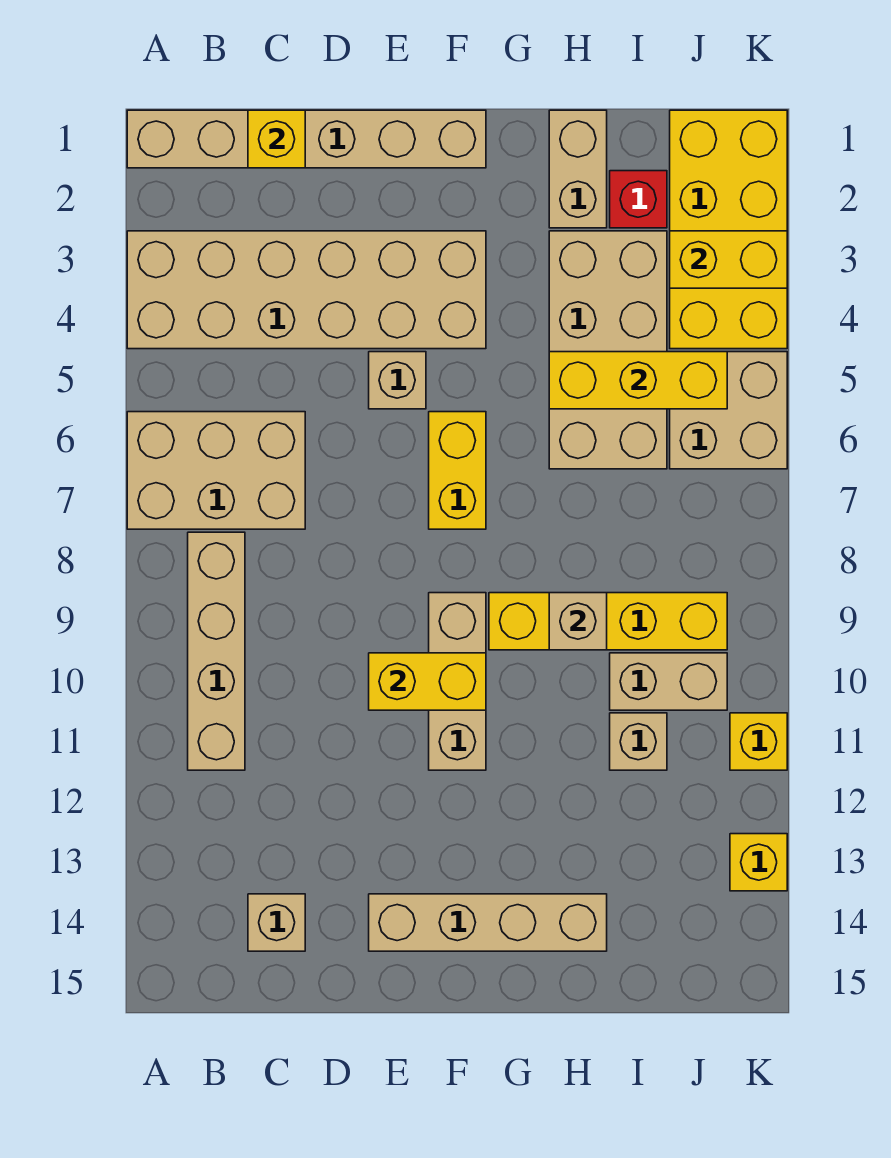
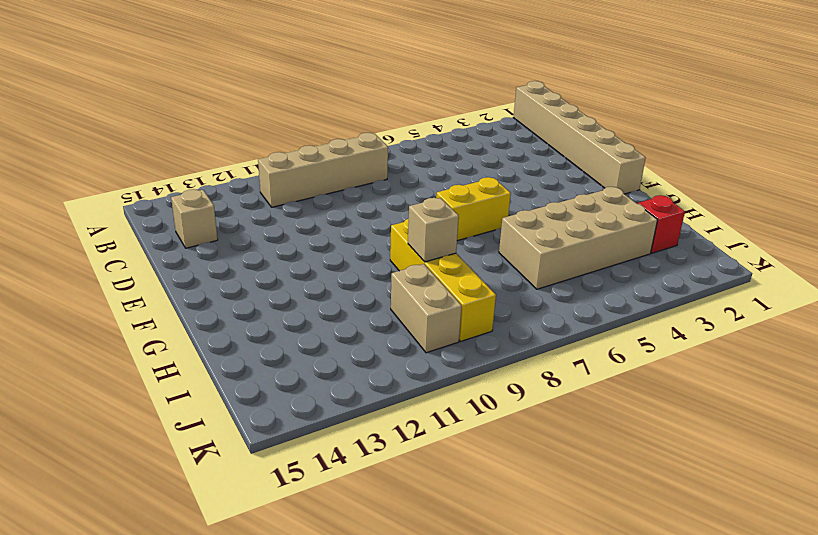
none -> tan brick A3:F4 level 1
none -> tan brick A6:C7 level 1
none -> tan brick E5 level 1

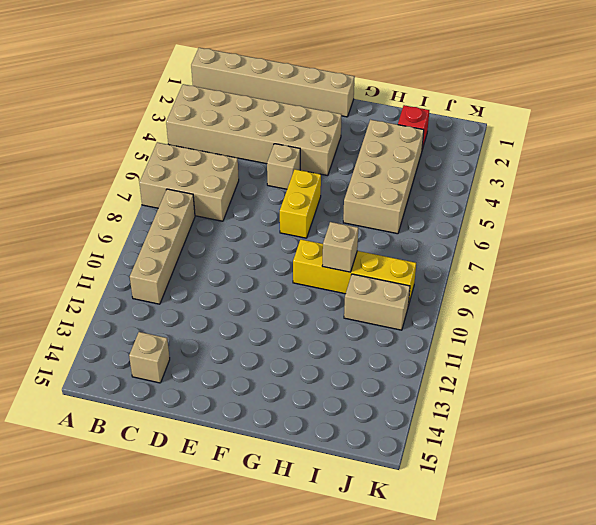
none -> tan brick E14:H14 level 1
none -> tan brick F9:F11 level 1
none -> tan brick H1:H2 level 1

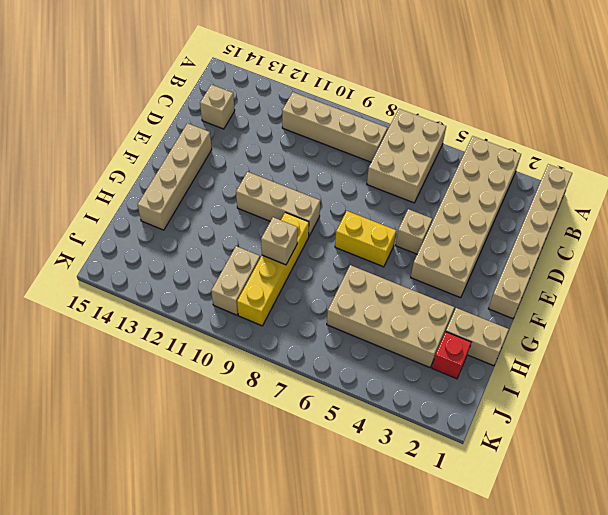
none -> tan brick I11 level 1
none -> yellow brick J1:K4 level 1
none -> tan brick J5:K6 level 1

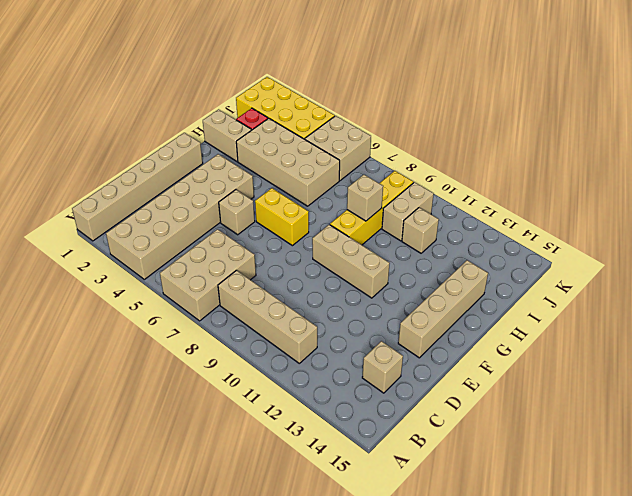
none -> yellow brick K11 level 1
none -> yellow brick K13 level 1
none -> yellow brick C1 level 2

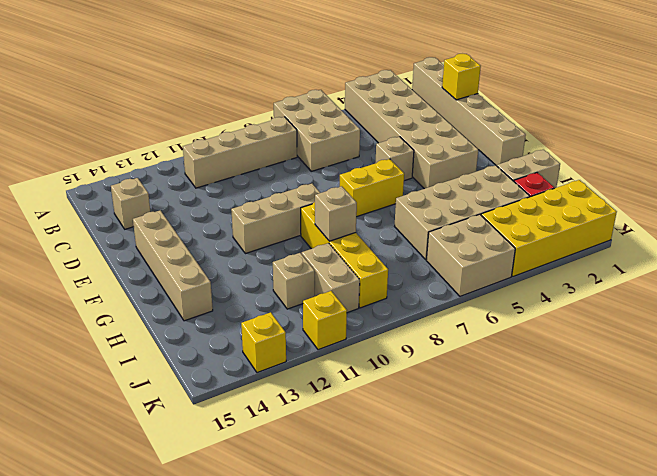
none -> yellow brick E10:F10 level 2
none -> yellow brick H5:J5 level 2
none -> yellow brick J3:K3 level 2

